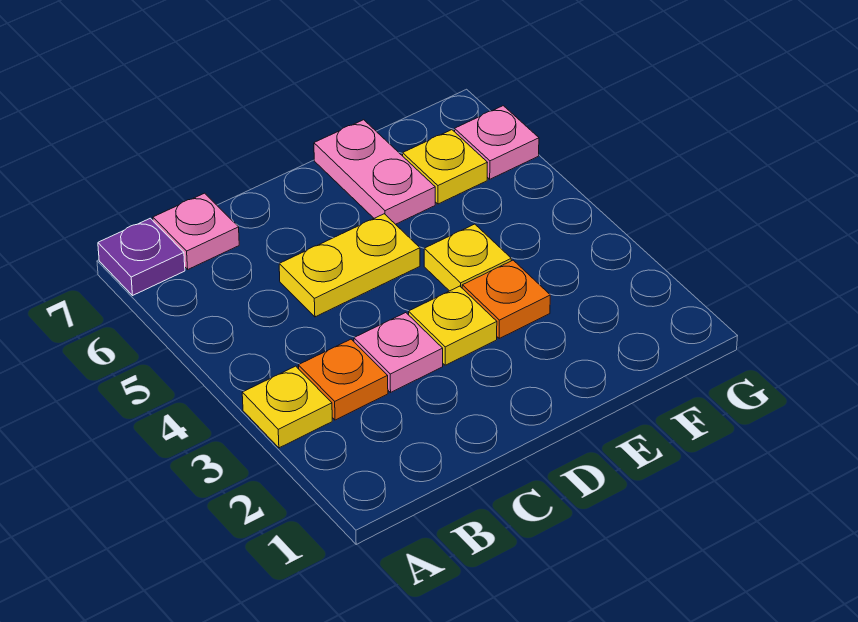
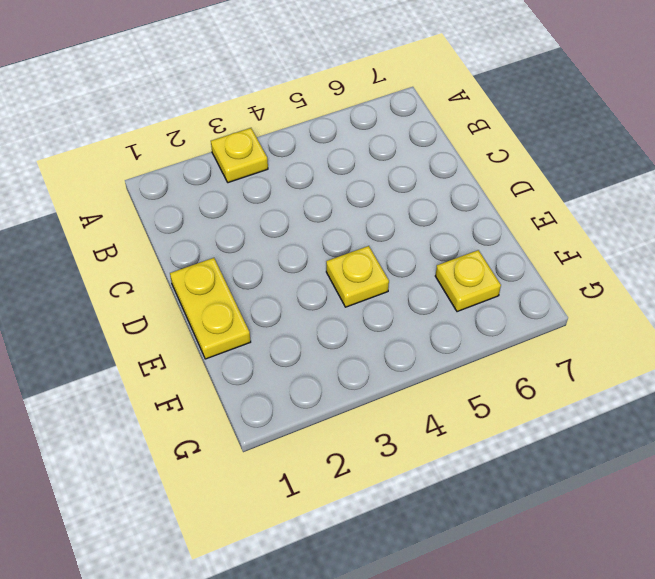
yellow plate D1:E1 level 1 -> yellow plate C5:D5 level 1
none -> purple plate A7 level 1
none -> orange plate B3 level 1
none -> pink plate B7 level 1

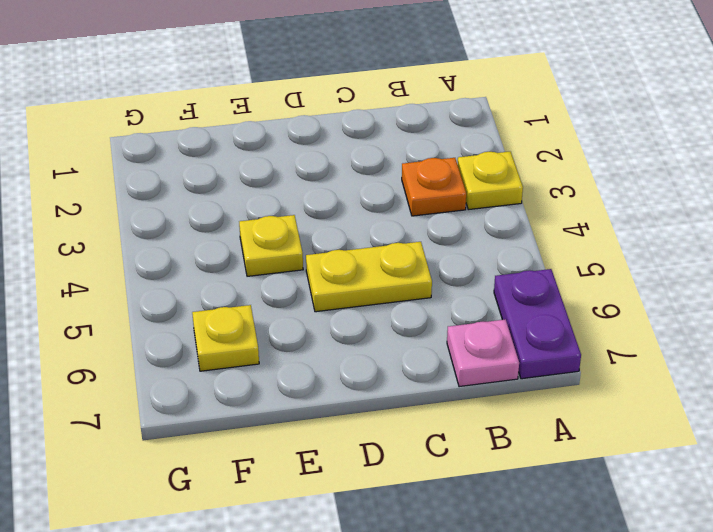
purple plate A6:A7 level 1 -> purple plate A7 level 1
none -> pink plate C3 level 1
none -> yellow plate D3 level 1
none -> orange plate E3 level 1

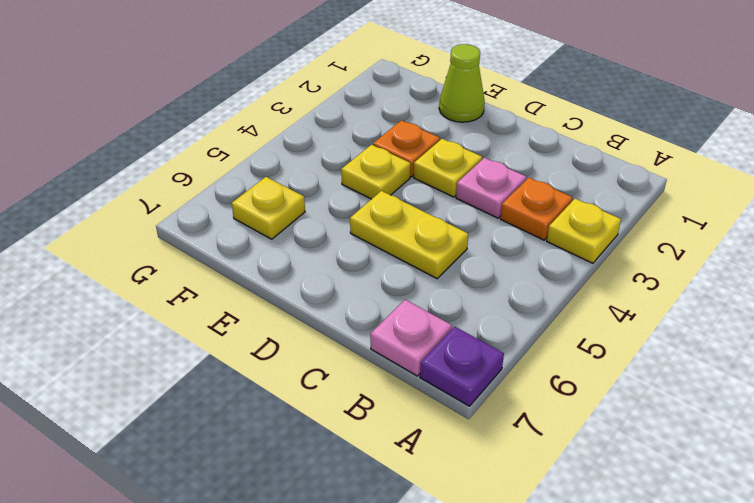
lime cone E1 level 1 -> none
none -> pink plate E6:E7 level 1
none -> pink plate G6 level 1

